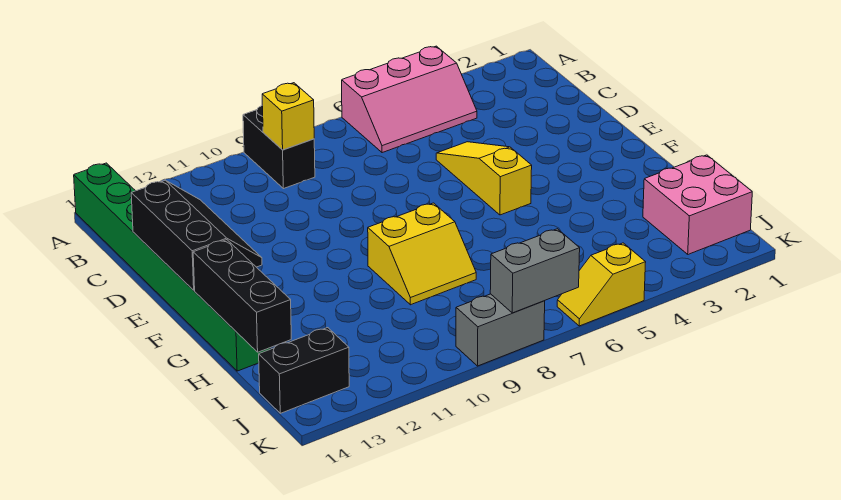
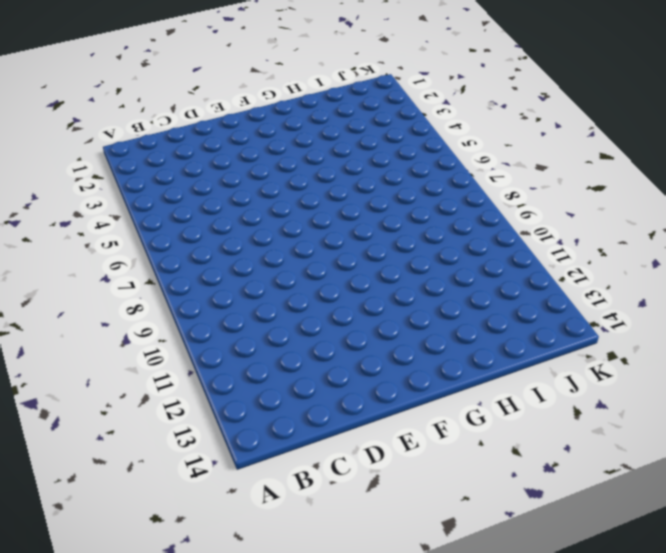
none -> pink slope A4:B6 level 1 top A
none -> black brick A9:B9 level 1
none -> green brick A14:H14 level 1

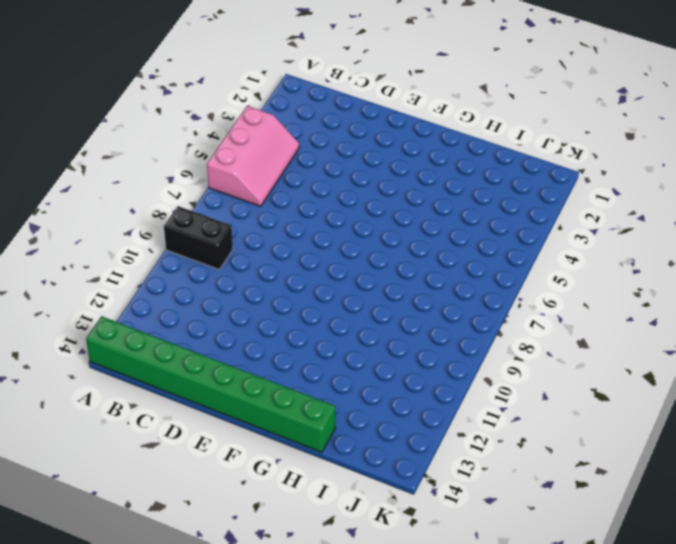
none -> yellow slope D5:F5 level 1 top F
none -> yellow slope G8:H9 level 1 top G
none -> pink brick I1:J2 level 1

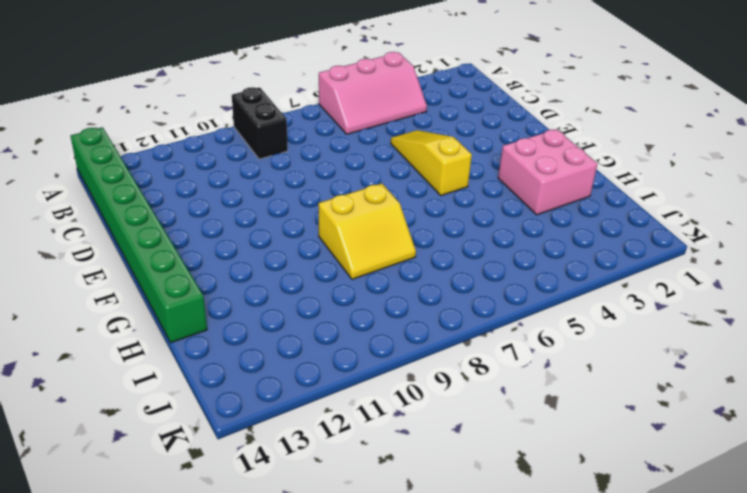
pink brick G2:H3 level 1 -> pink brick I1:J2 level 1
none -> black brick J13:J14 level 1
none -> yellow slope K5:K6 level 1 top 5
none -> grey brick K8:K9 level 1

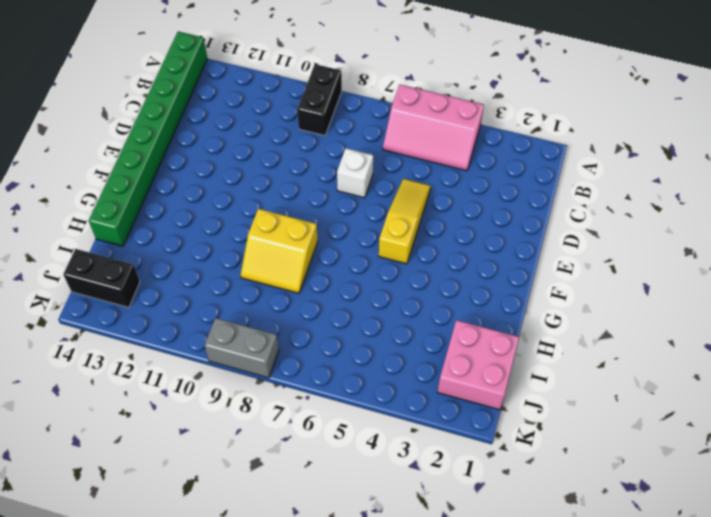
white brick D7 level 1 -> none
none -> yellow slope K5:K6 level 1 top 5
none -> yellow brick B9 level 2
none -> black slope D13:F14 level 2 top 14

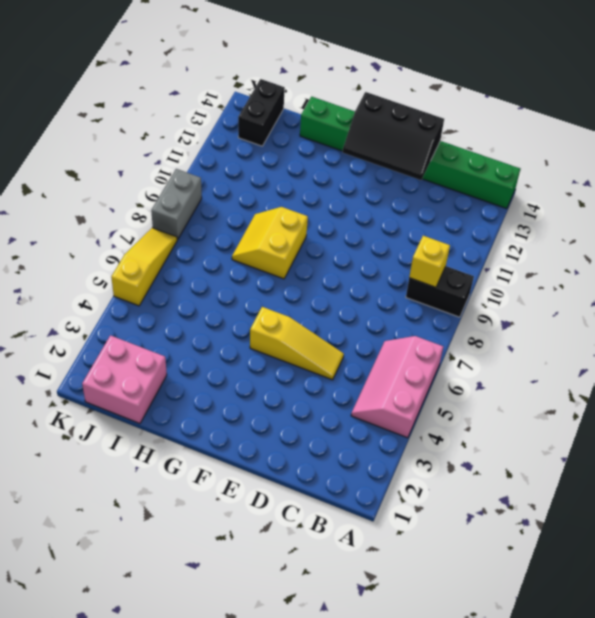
yellow slope K5:K7 level 1 top 5 -> yellow slope K5:K6 level 1 top 5
none -> black brick G14:I14 level 2
none -> grey brick K7:K8 level 2

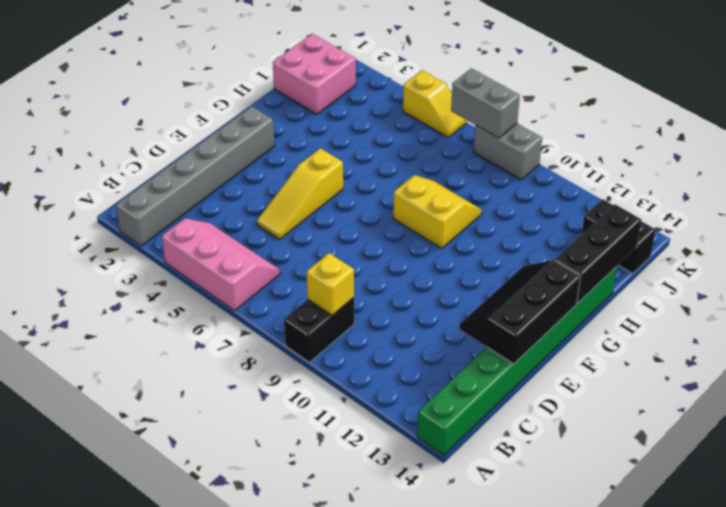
grey brick A2:F2 level 1 -> none

